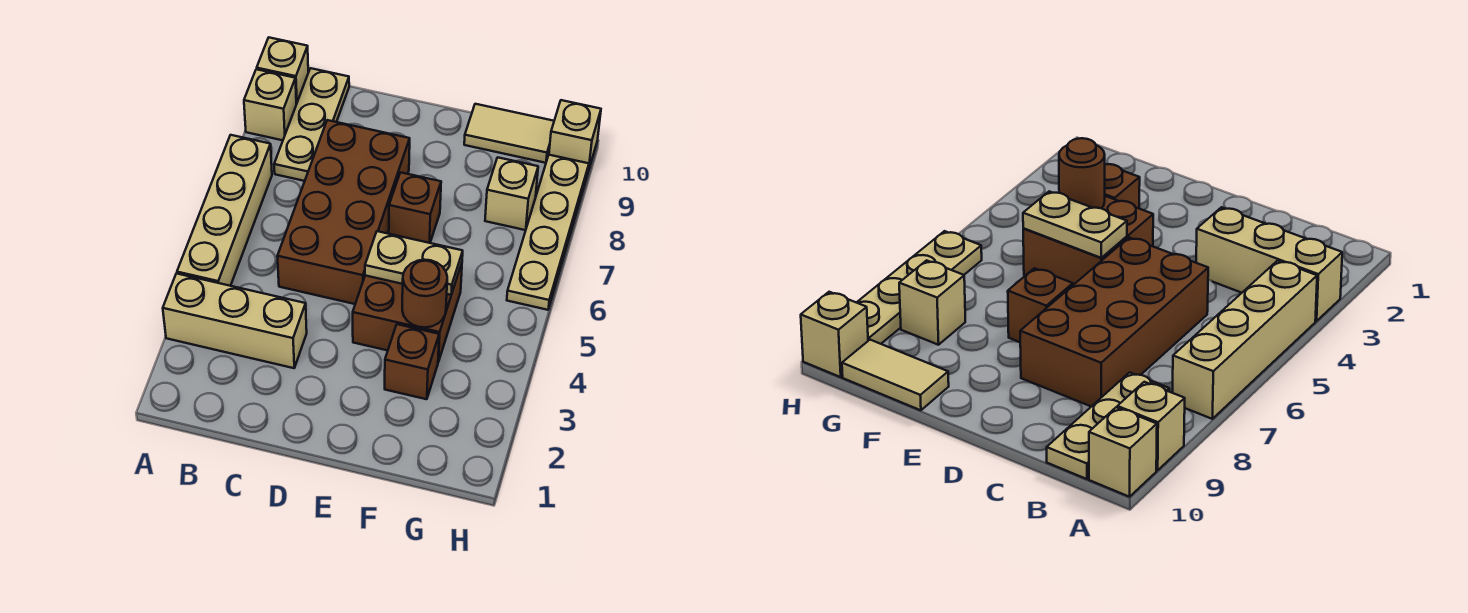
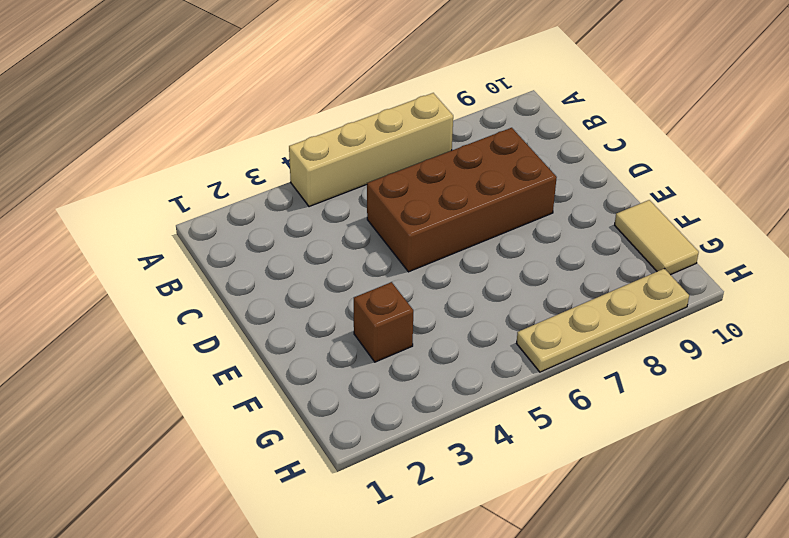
none -> tan brick A3:C3 level 1
none -> tan brick A9 level 1
none -> tan brick A10 level 1

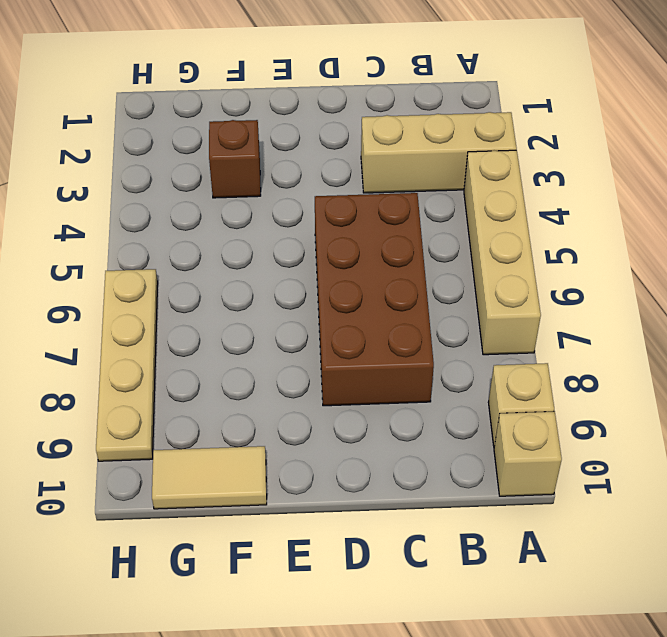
none -> tan plate B8:B10 level 1
none -> brown brick E4:F5 level 1
none -> brown brick E7 level 1

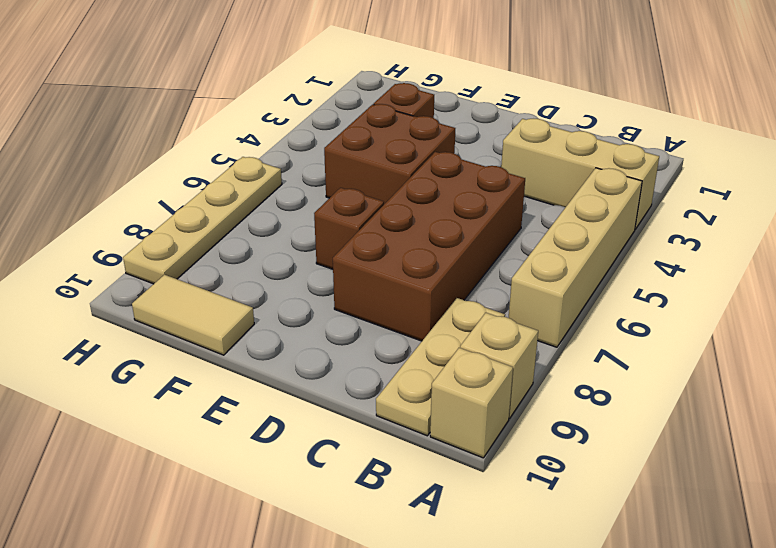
none -> tan brick G8 level 1
none -> tan brick H10 level 1
none -> tan plate E5:F5 level 2

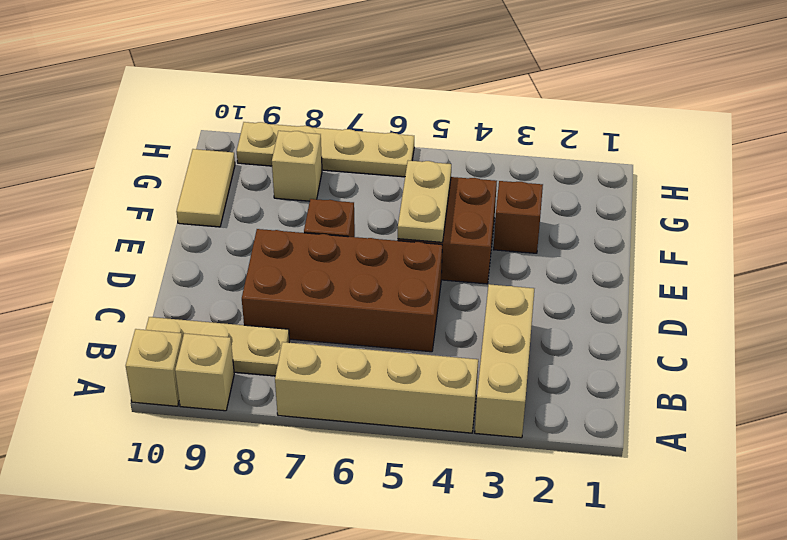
none -> tan brick H10 level 1
none -> brown round brick F4 level 2

